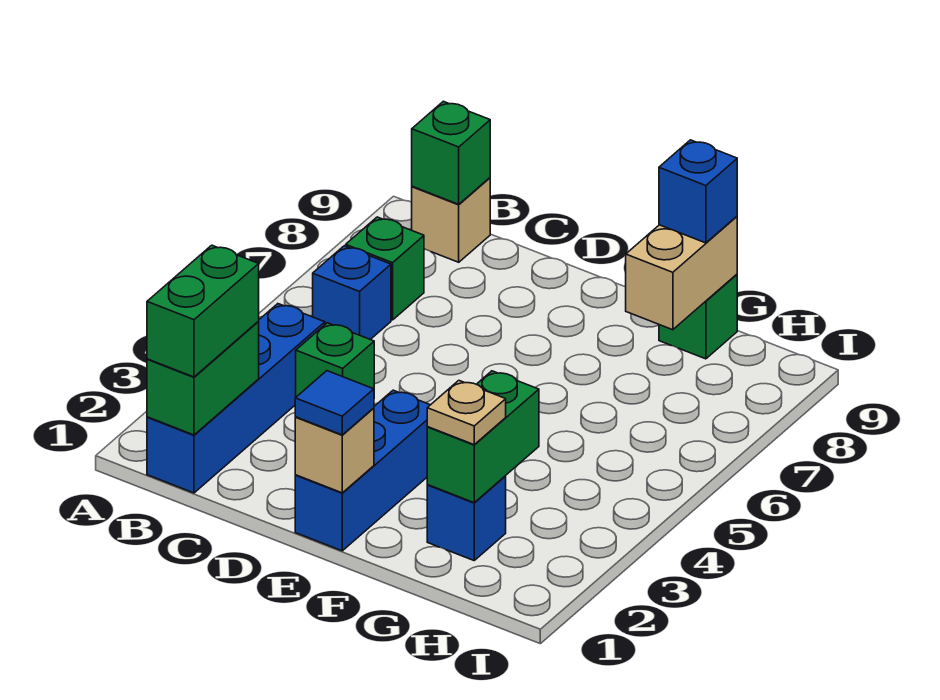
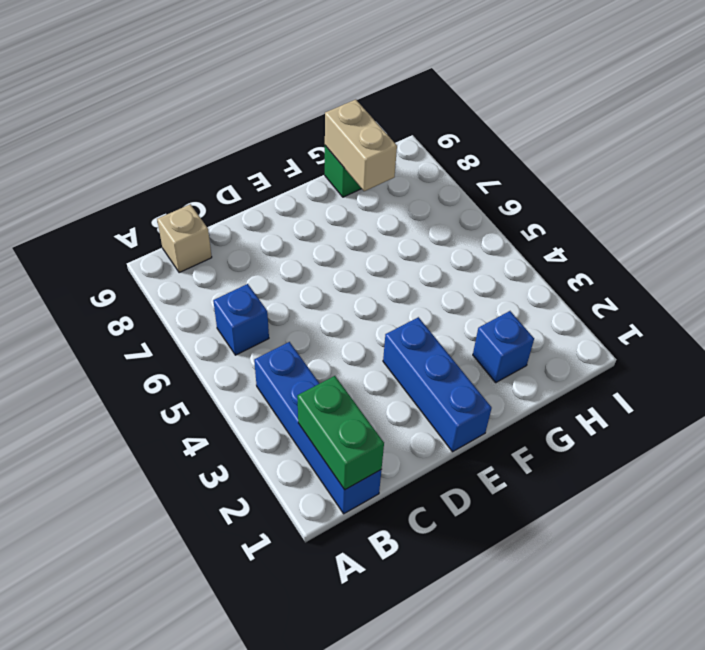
none -> green brick B7 level 1
none -> green brick C4 level 1
none -> green brick B9 level 2

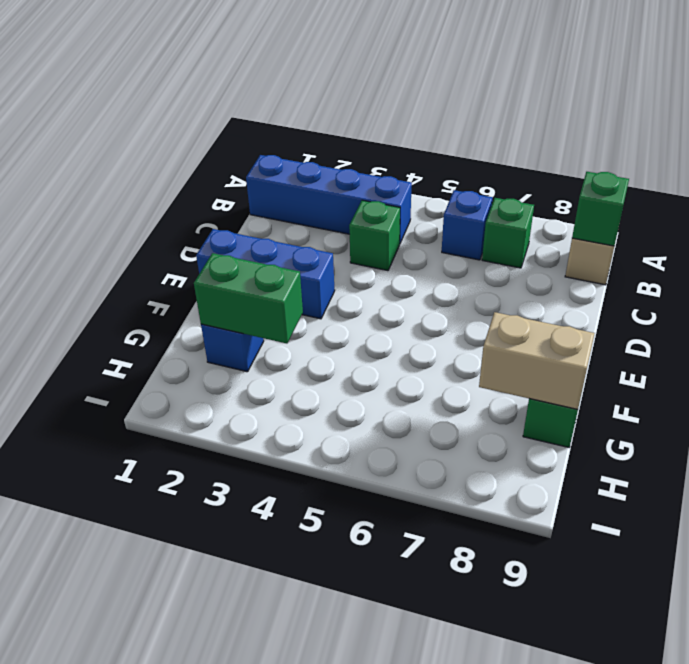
none -> green brick B1:B2 level 2
none -> tan brick E1 level 2
none -> green brick B1:B2 level 3

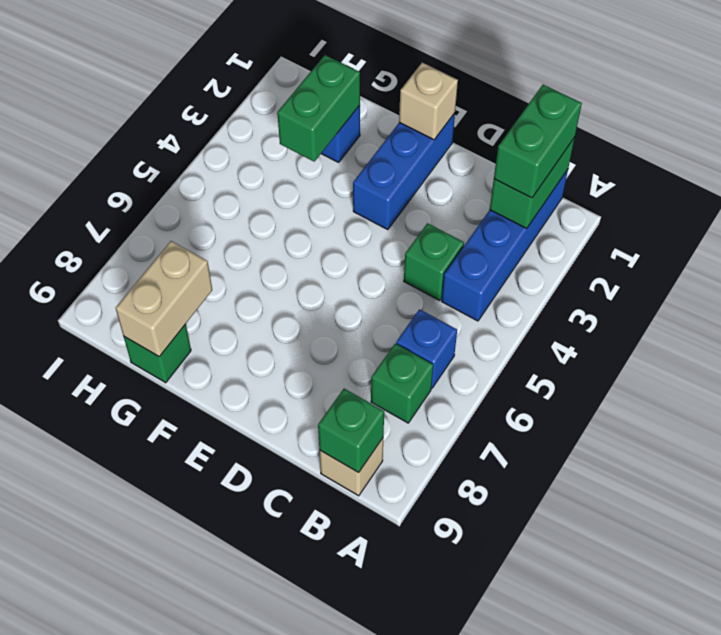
none -> blue tile E1 level 3
none -> tan plate G2 level 3
none -> blue brick G9 level 3

